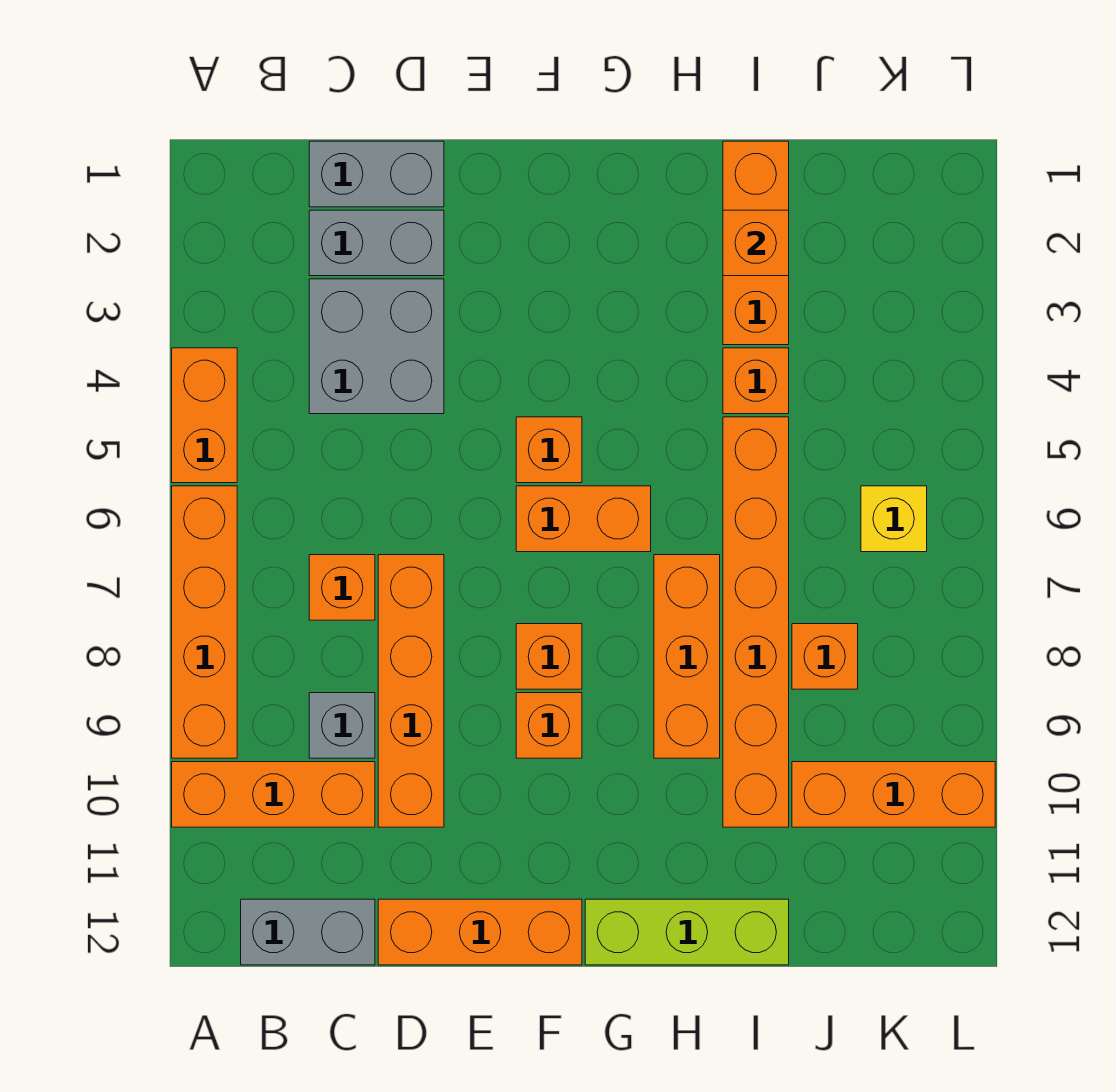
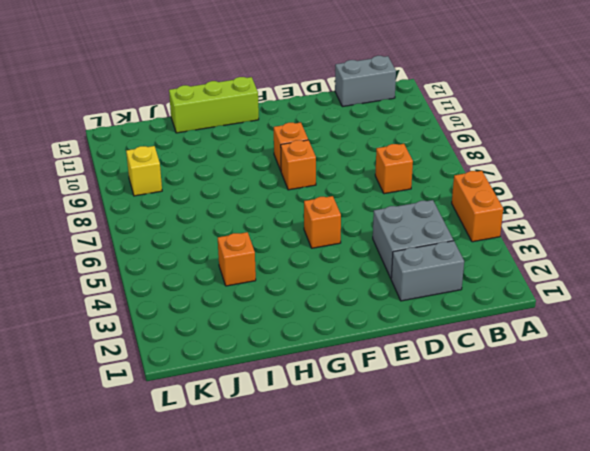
yellow brick K9 level 1 -> yellow brick K6 level 1
none -> orange brick A6:A9 level 1
none -> orange brick A10:C10 level 1
none -> grey brick C1:D1 level 1

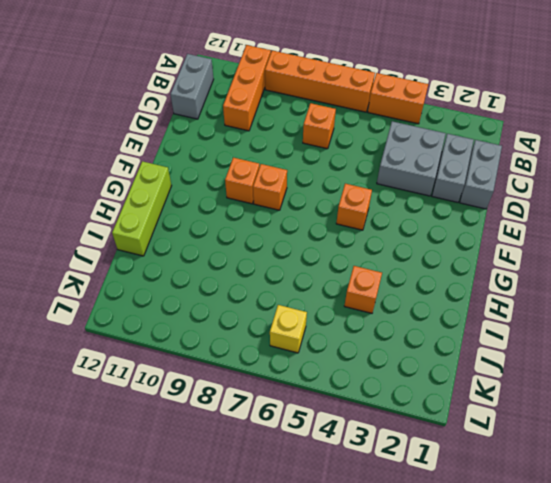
none -> grey brick C9 level 1
none -> orange brick D7:D10 level 1
none -> orange brick D12:F12 level 1

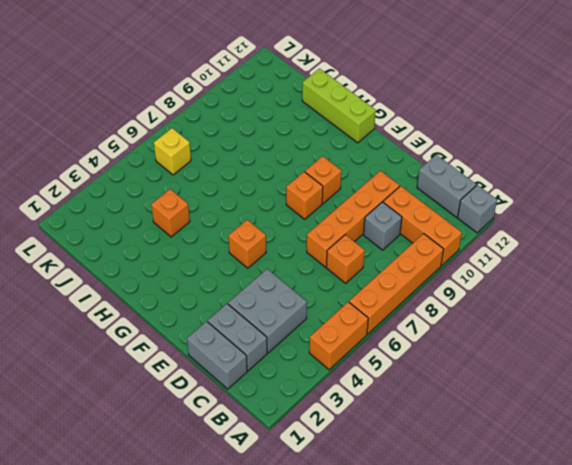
grey brick A12 level 1 -> none
none -> orange brick D12:F12 level 1
none -> orange brick F6:G6 level 1
none -> orange brick H7:H9 level 1

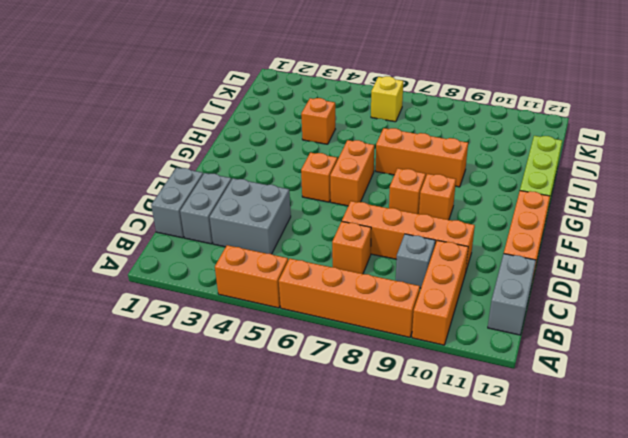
none -> orange brick I1:I3 level 1
none -> orange brick I5:I10 level 1
none -> orange brick J8 level 1

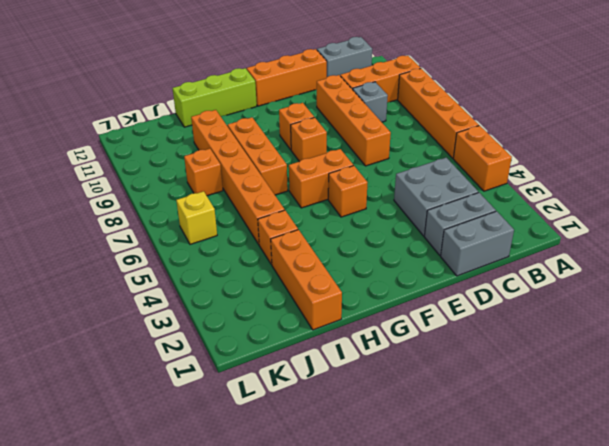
none -> orange brick C7 level 1
none -> orange brick J10:L10 level 1
none -> orange brick I2 level 2

